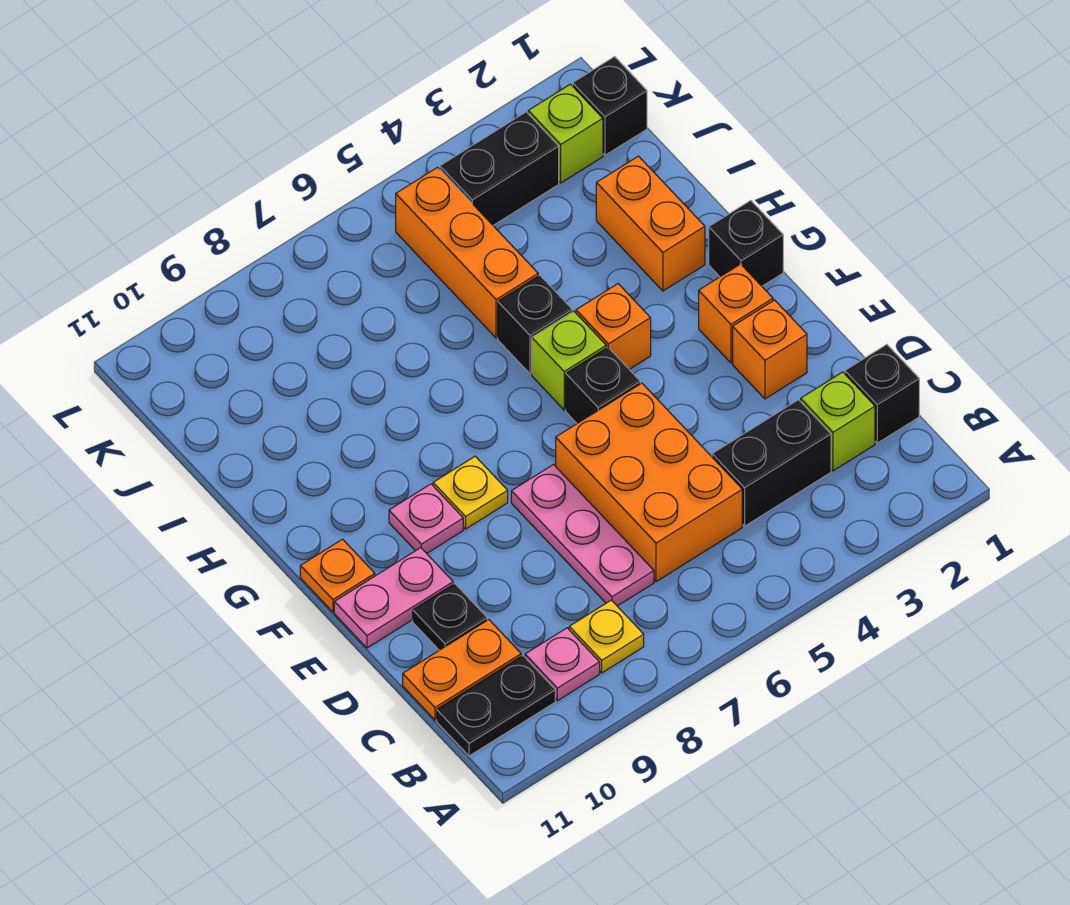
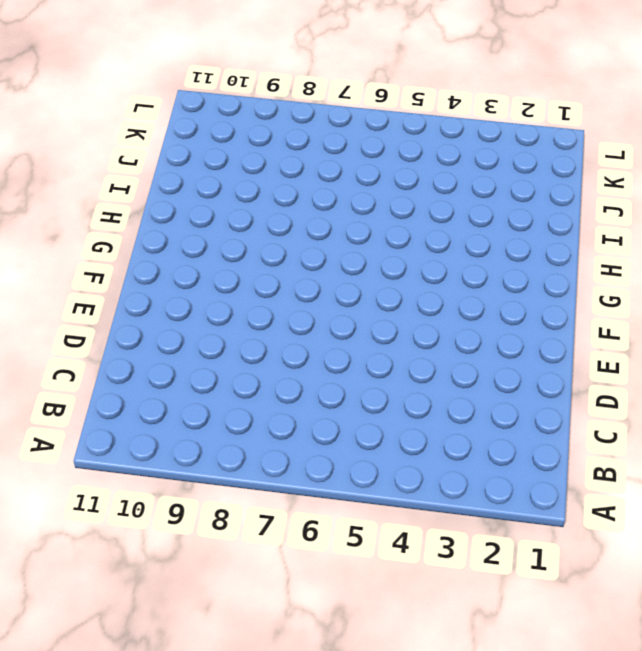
none -> yellow plate B8 level 1
none -> pink plate B9 level 1
none -> black plate B10:B11 level 1

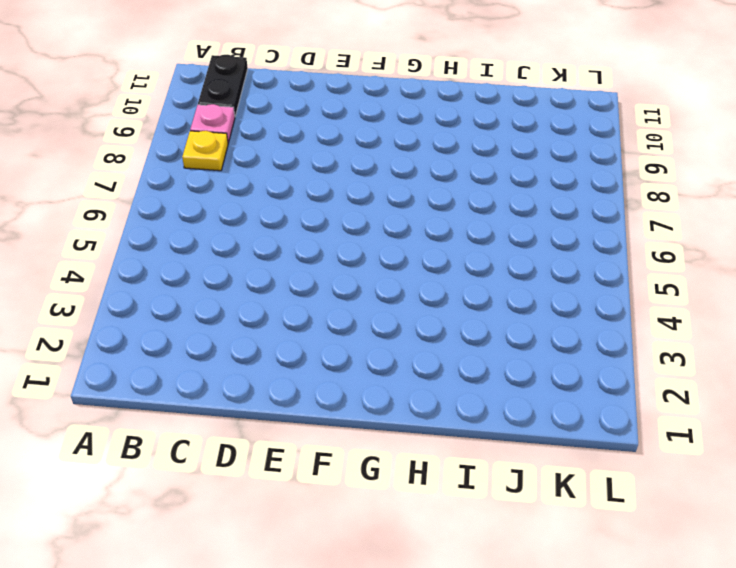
none -> black brick C1 level 1
none -> lime brick C2 level 1
none -> black brick C3:C4 level 1

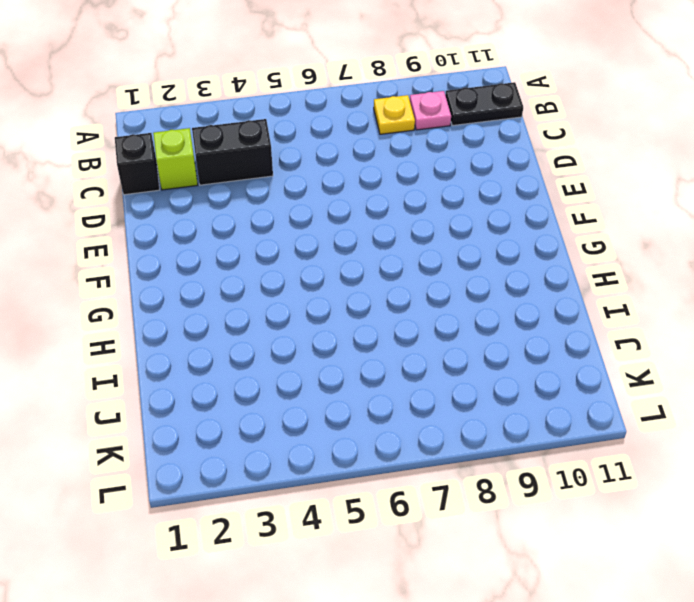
none -> orange brick C5:E6 level 1
none -> pink plate C7:E7 level 1
none -> orange plate C10:C11 level 1

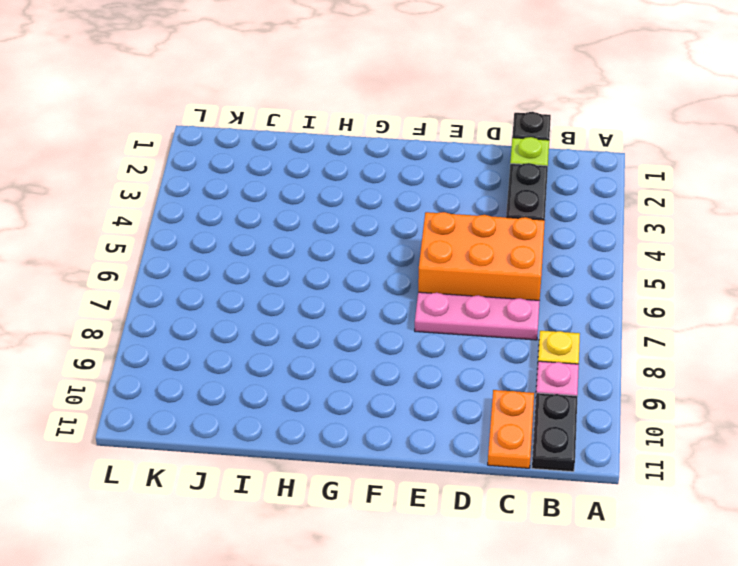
none -> black plate D10 level 1
none -> orange brick E2 level 1
none -> pink plate E10:E11 level 1

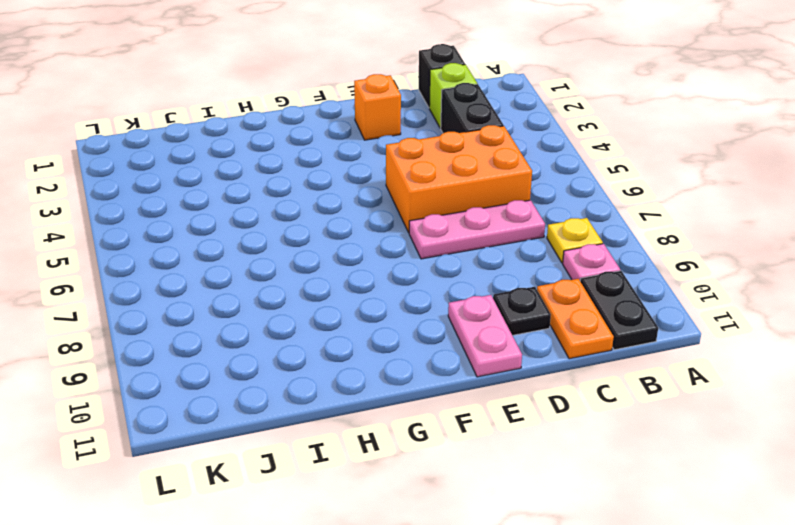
none -> orange brick F2 level 1
none -> black brick F5 level 1
none -> yellow plate F8 level 1

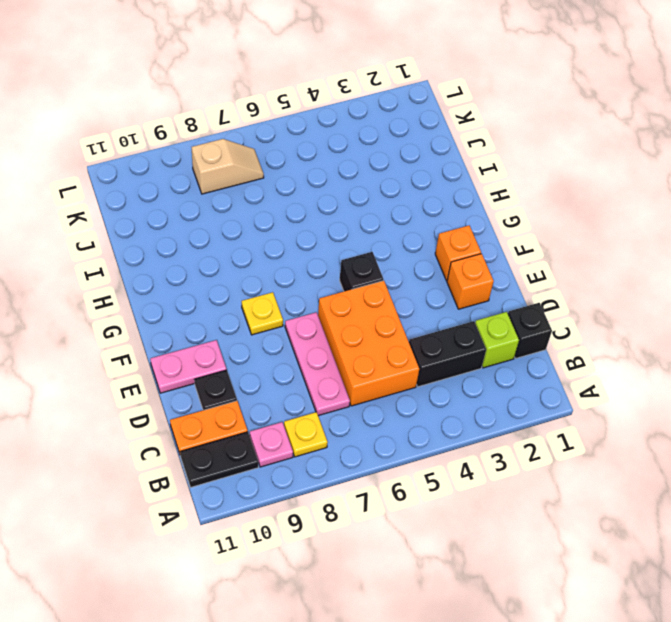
tan slope K7:K8 level 1 top 8 -> none
none -> pink plate F9 level 1
none -> orange plate F11 level 1
none -> black brick G1 level 1

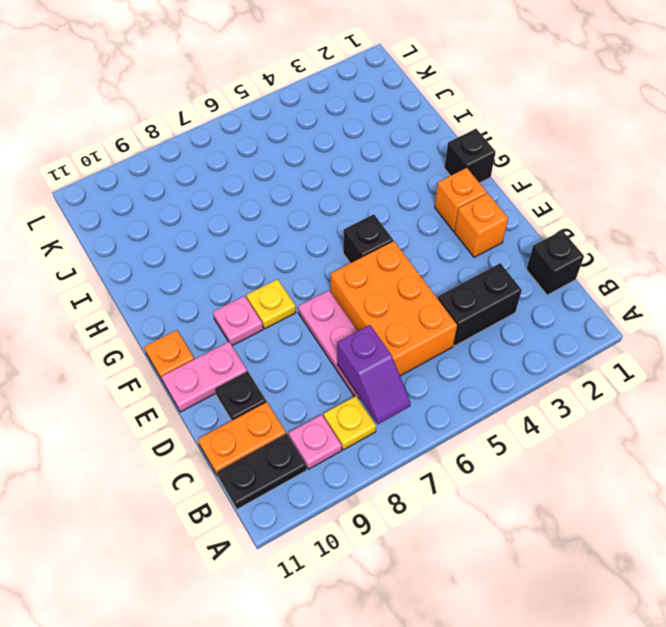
purple slope B7:C7 level 2 top C -> none
none -> lime brick C2 level 1
none -> orange brick G4 level 1
none -> lime brick G5 level 1

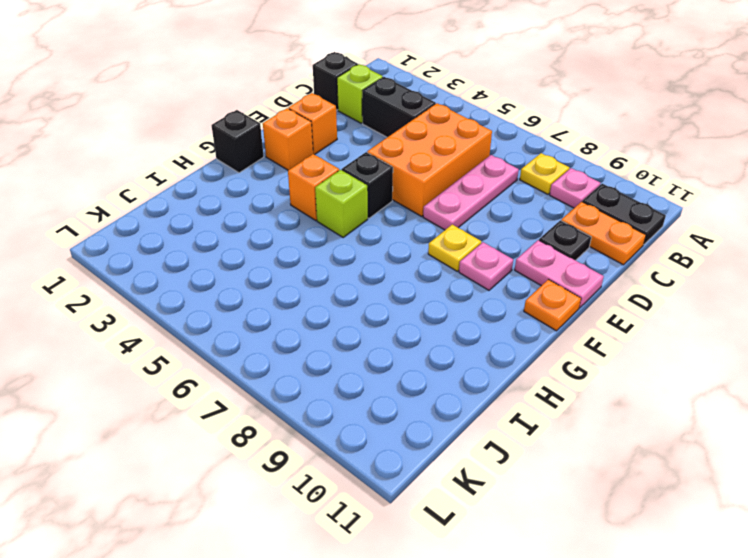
none -> orange brick H2:I2 level 1
none -> black brick H5 level 1
none -> orange brick I5:K5 level 1

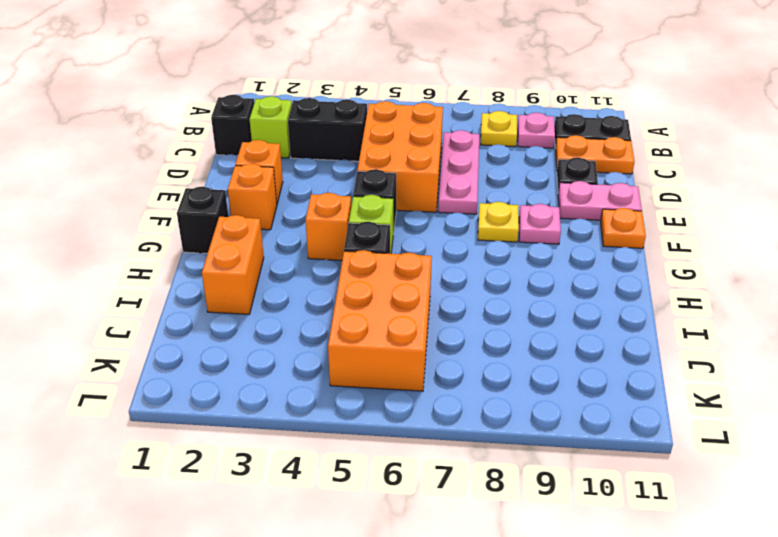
orange brick I5:K6 level 1 -> orange brick I5:K5 level 1
none -> black brick K1 level 1
none -> lime brick K2 level 1
none -> black brick K3:K4 level 1

